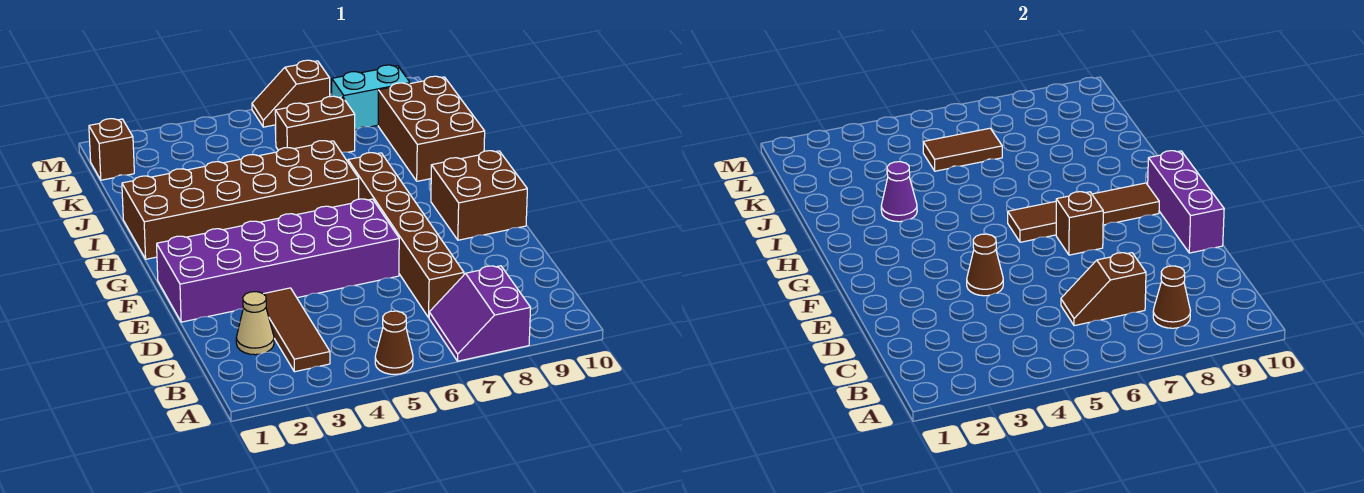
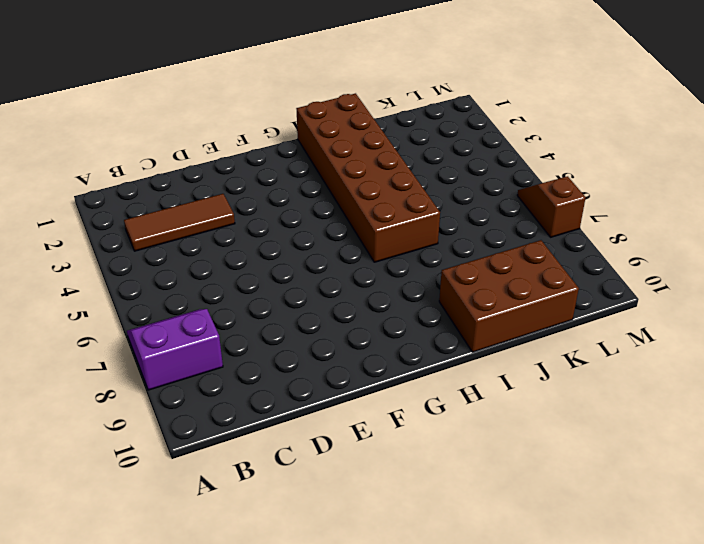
none -> brown cone A5 level 1
none -> tan cone C2 level 1
none -> brown brick C7:H7 level 1

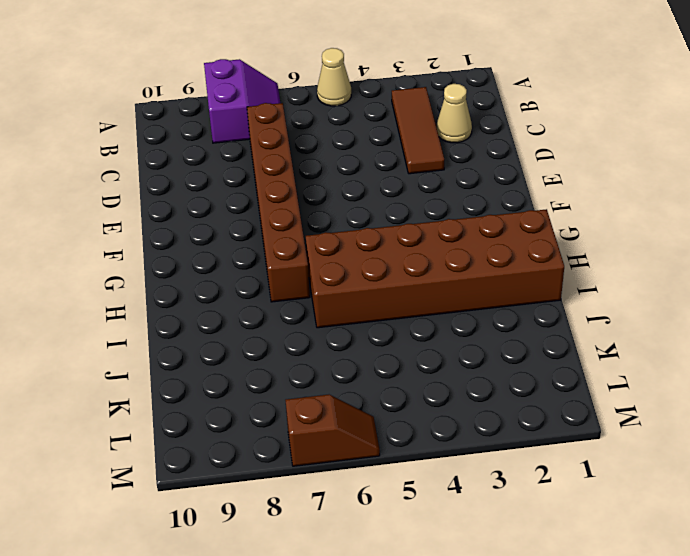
tan cone A5 level 1 -> brown cone A5 level 1
none -> purple brick E1:F6 level 1
none -> brown brick F9:G10 level 1
none -> brown brick I9:K10 level 1

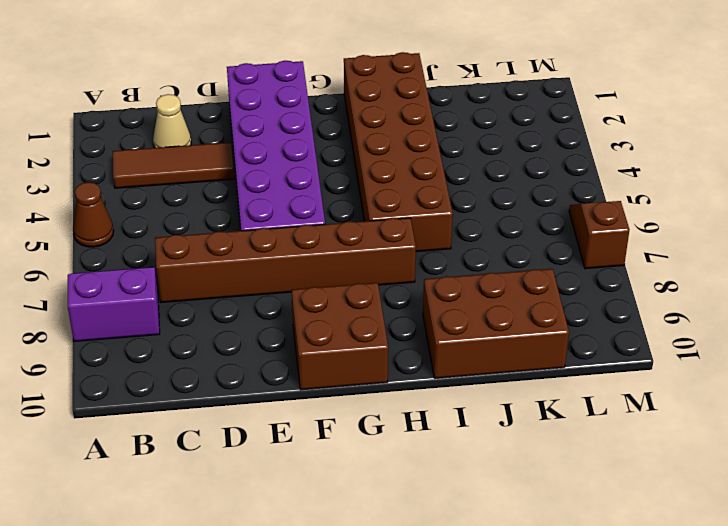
none -> brown brick K6:K7 level 1
none -> brown brick L1 level 1
none -> cyan brick L8:L9 level 1

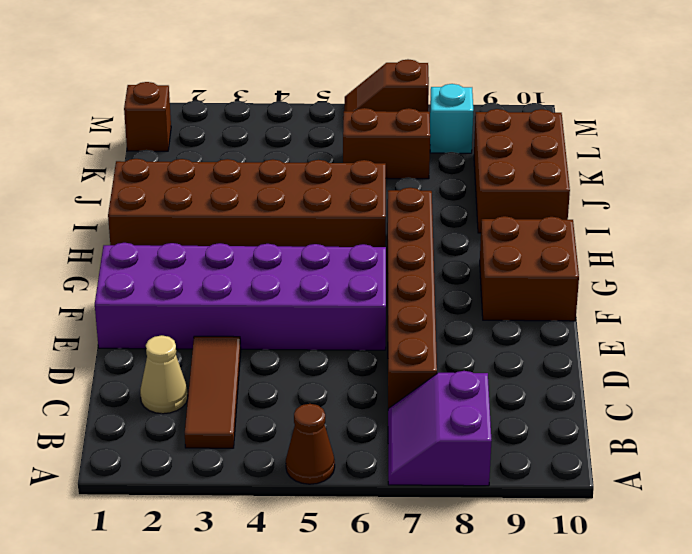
cyan brick L8 level 1 -> cyan brick L8:L9 level 1
none -> brown cone B8 level 2
none -> brown slope C6:C7 level 2 top 7
none -> brown cone E4 level 2

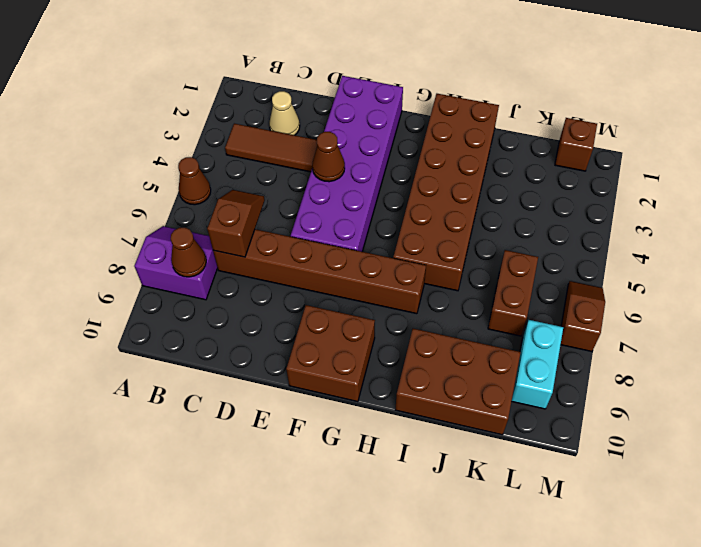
none -> purple brick E10:G10 level 2
none -> brown brick F7 level 2
none -> brown tile G6:G9 level 2

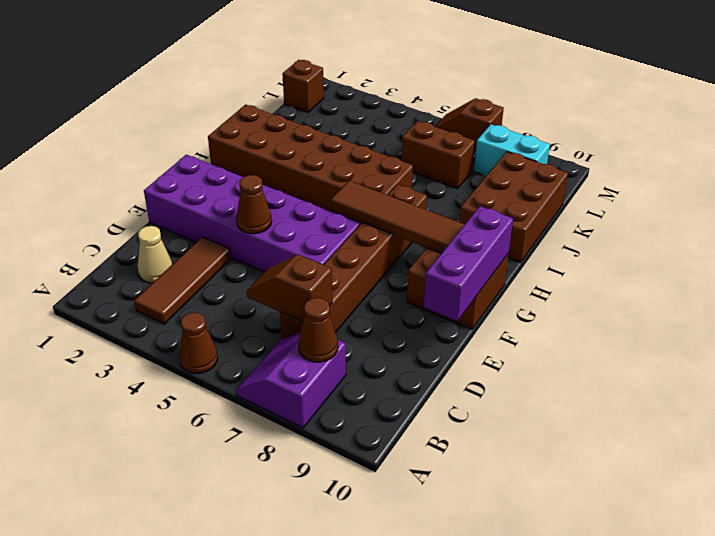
none -> brown brick F7 level 2
none -> purple cone I3 level 2
none -> brown tile K5:K6 level 2

